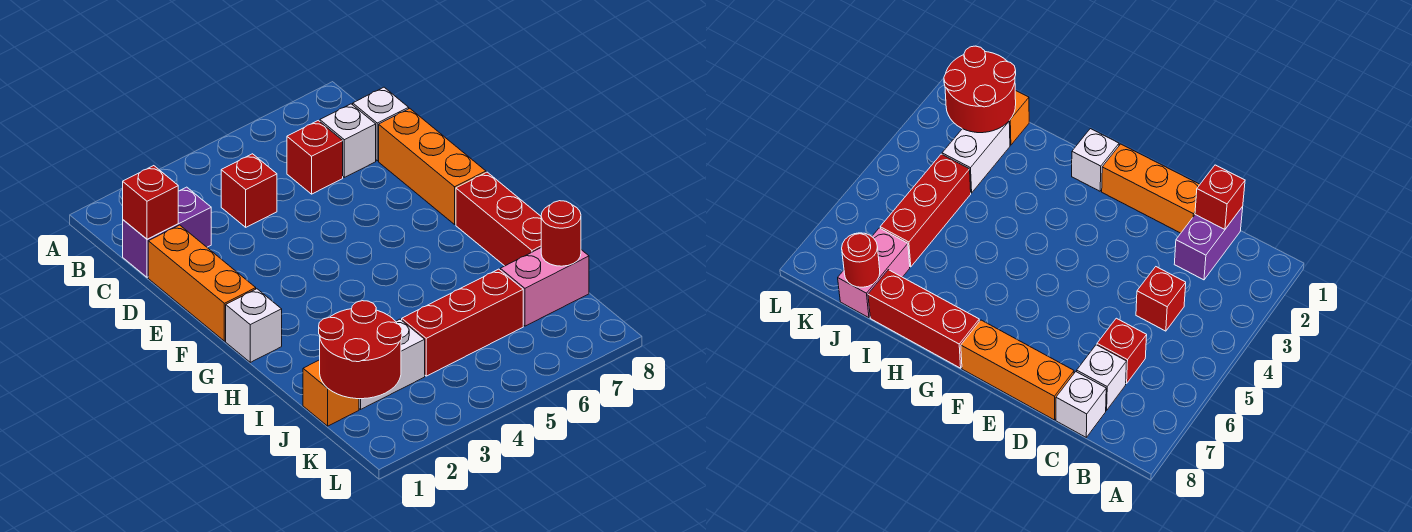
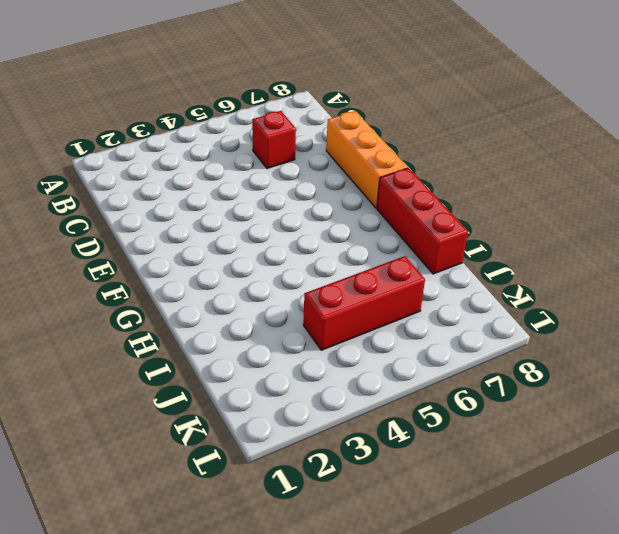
none -> purple brick C1:C2 level 1
none -> red brick C4 level 1
none -> white brick C7 level 1

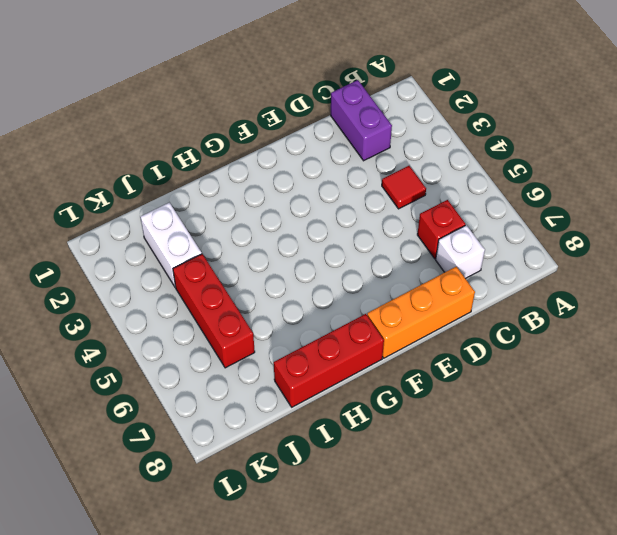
red tile C4 level 1 -> red brick C4 level 1
none -> white brick C8 level 1
none -> orange brick D1:F1 level 1
none -> white brick G1 level 1

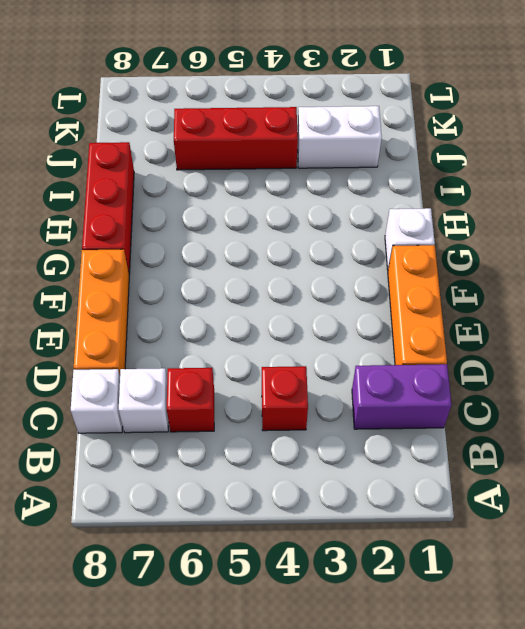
none -> orange brick J1 level 1
none -> pink brick J7:J8 level 1
none -> red brick C1 level 2

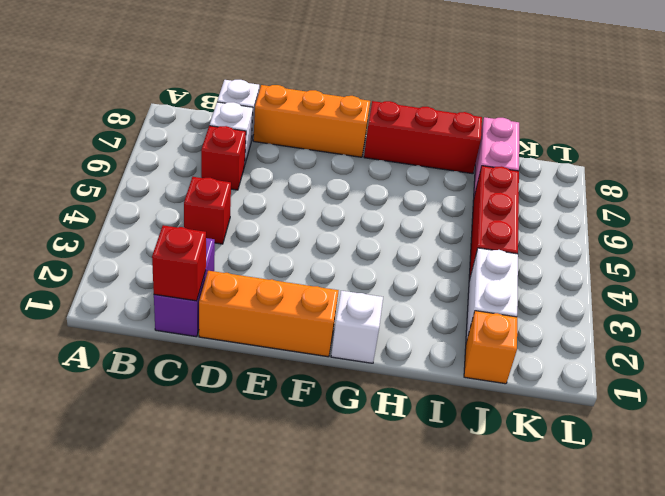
none -> red round brick J1:K2 level 2
none -> red round brick J8 level 2

